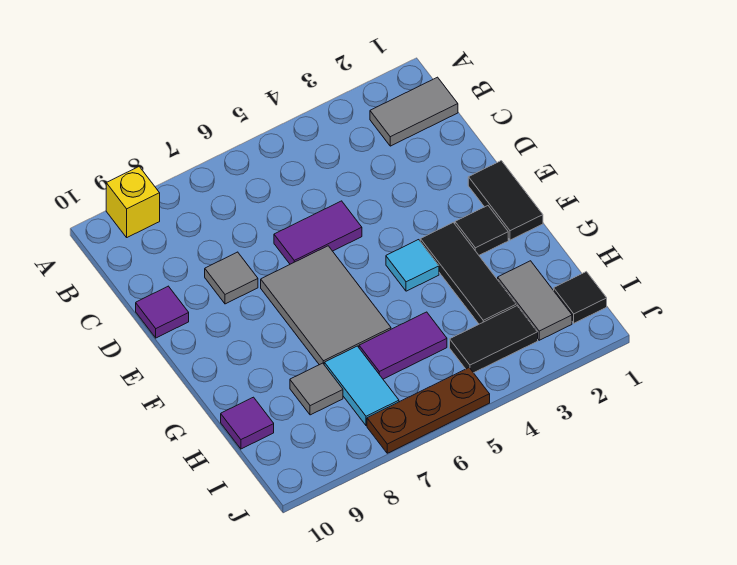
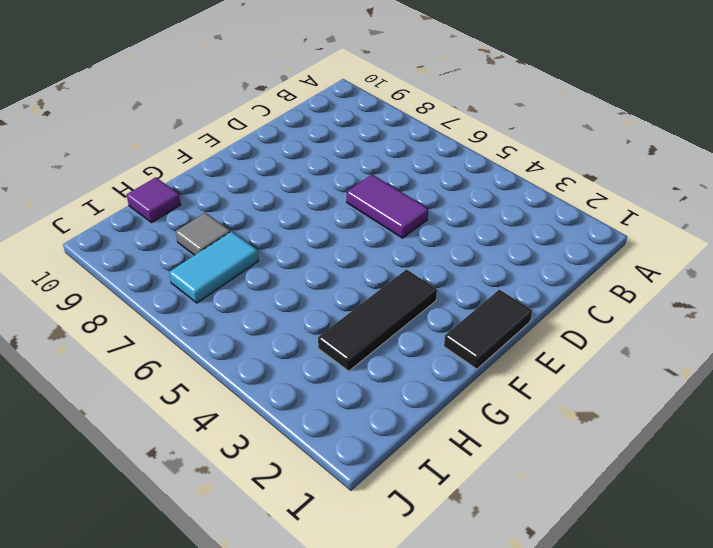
none -> yellow brick A9 level 1
none -> grey tile B1:B2 level 1
none -> grey tile D8 level 1

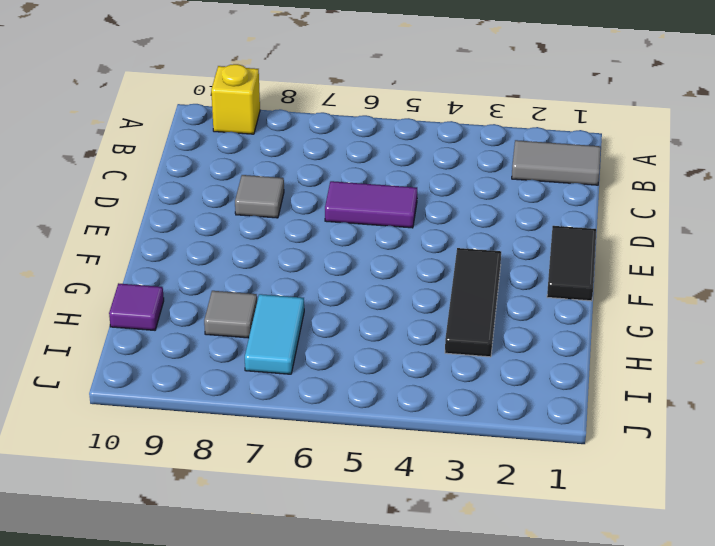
none -> purple tile D10 level 1
none -> grey tile E6:G7 level 1
none -> black tile F2 level 1

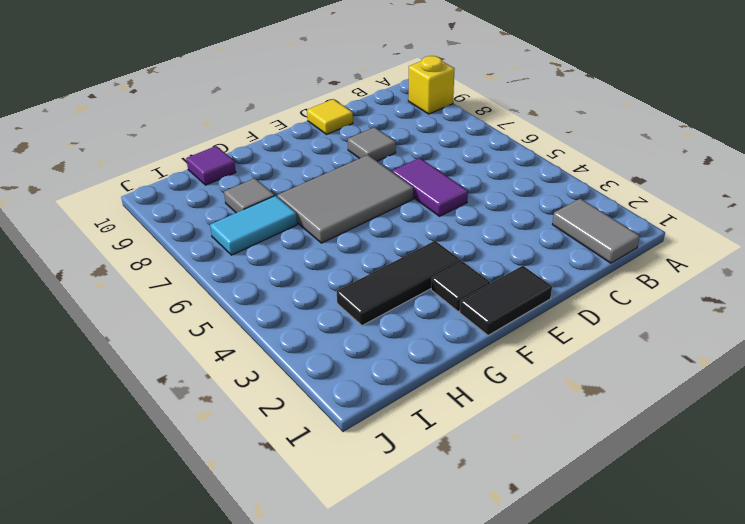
yellow tile D10 level 1 -> purple tile D10 level 1
none -> cyan tile F4 level 1
none -> grey tile H2:I2 level 1
none -> purple tile H5:H6 level 1

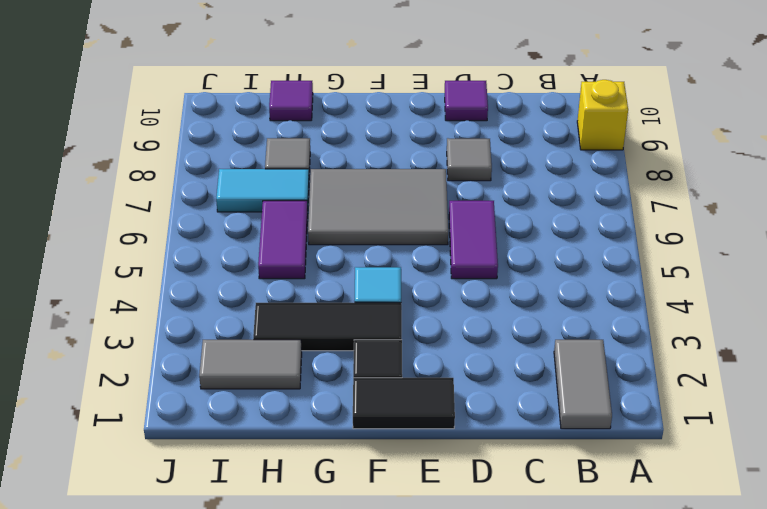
none -> black tile I1 level 1
none -> black tile I3:I4 level 1
none -> brown plate J5:J7 level 1

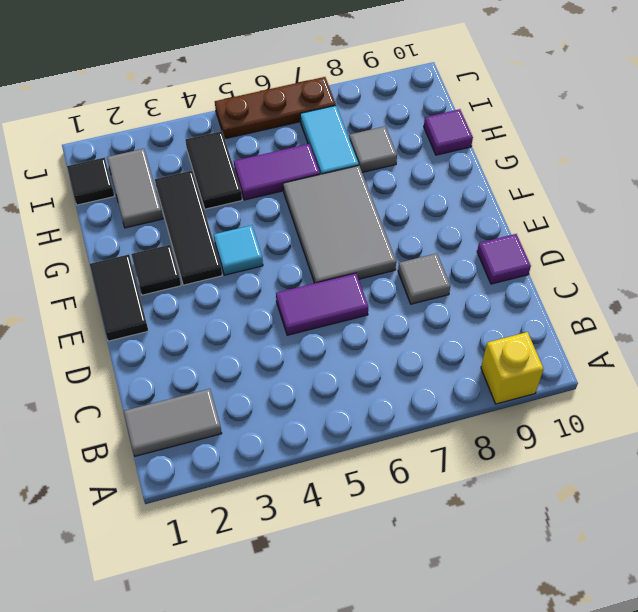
black tile H4:I4 level 1 -> black tile I3:I4 level 1

